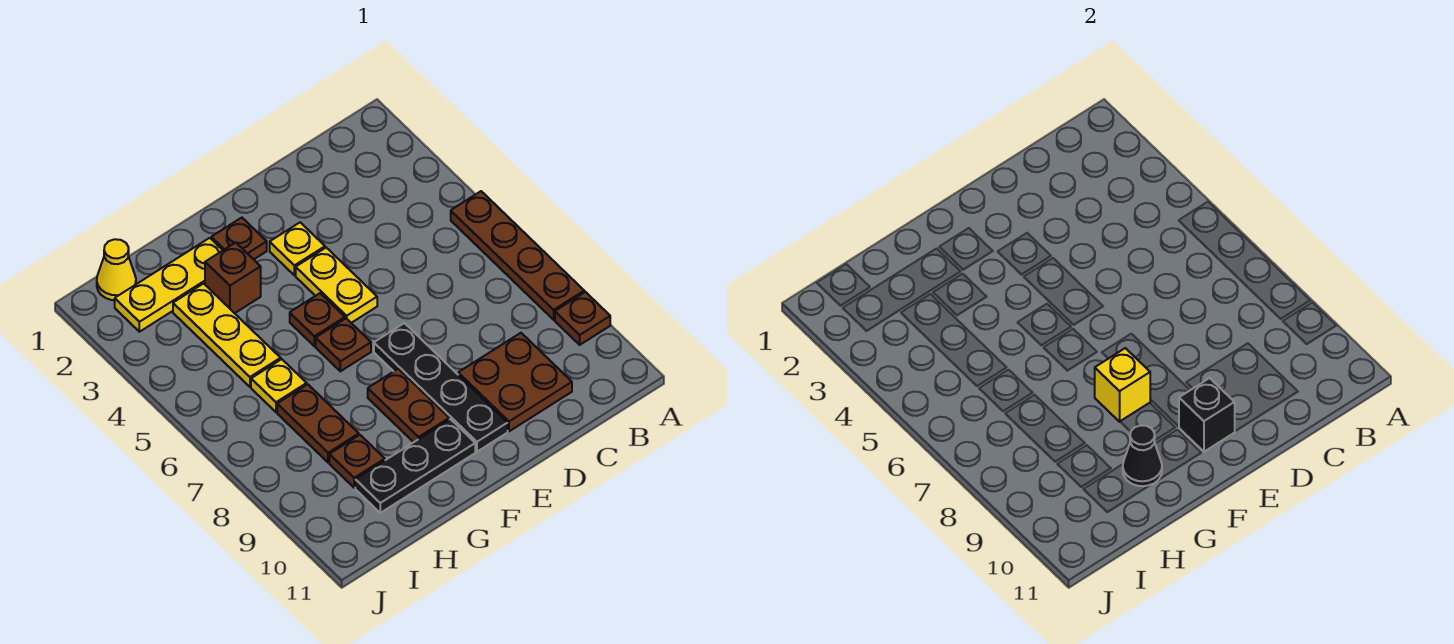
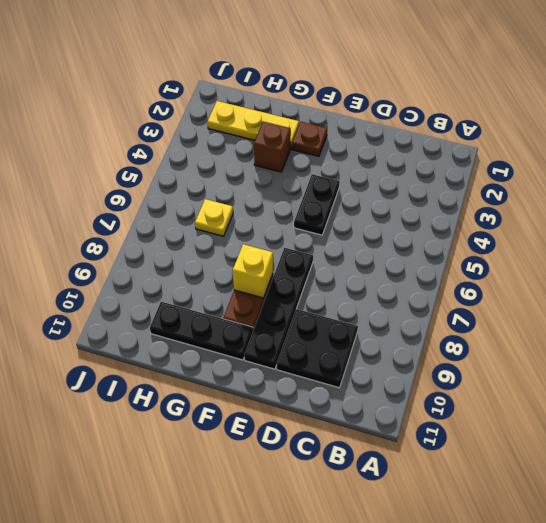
black plate C9:D10 level 1 -> brown plate C9:D10 level 1
black plate E4:E5 level 1 -> yellow plate E4:E5 level 1
none -> brown plate A5:A8 level 1
none -> brown plate A9 level 1
none -> yellow plate E3 level 1

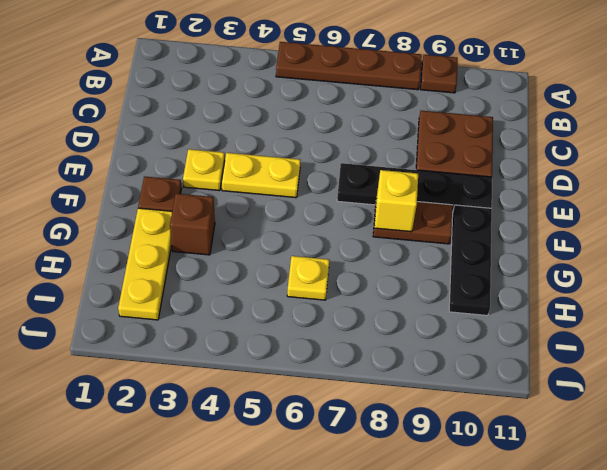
none -> brown plate F5 level 1
none -> brown plate F6 level 1
none -> yellow plate H3:H5 level 1

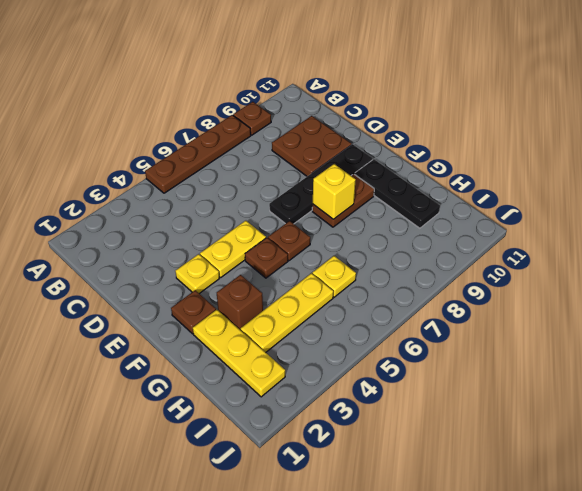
none -> brown plate H7:H8 level 1
none -> brown plate H9 level 1
none -> yellow cone I1 level 1

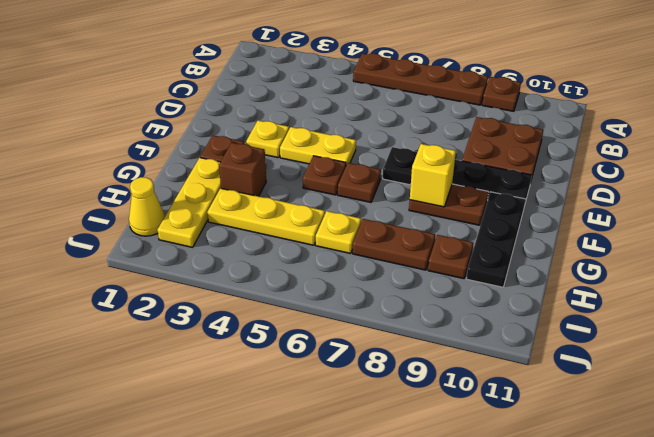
none -> black brick E10 level 2
none -> black cone G10 level 2

